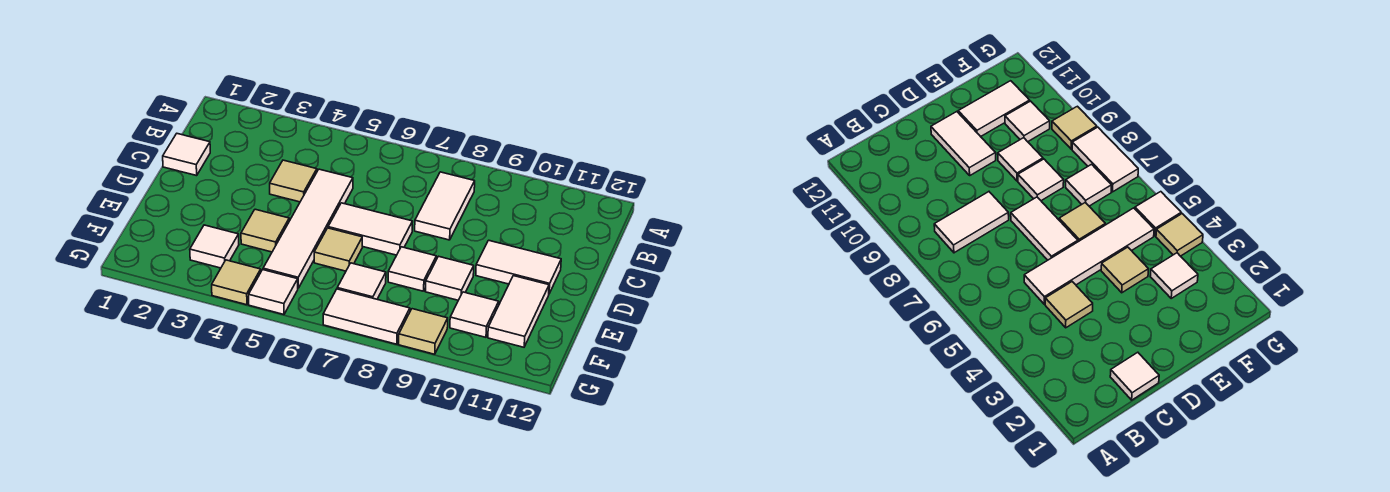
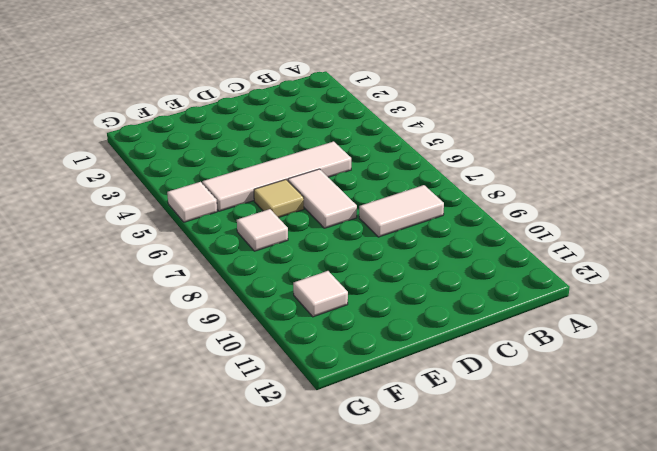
none -> white tile C1 level 1
none -> tan tile C4 level 1
none -> white tile D10:D11 level 1

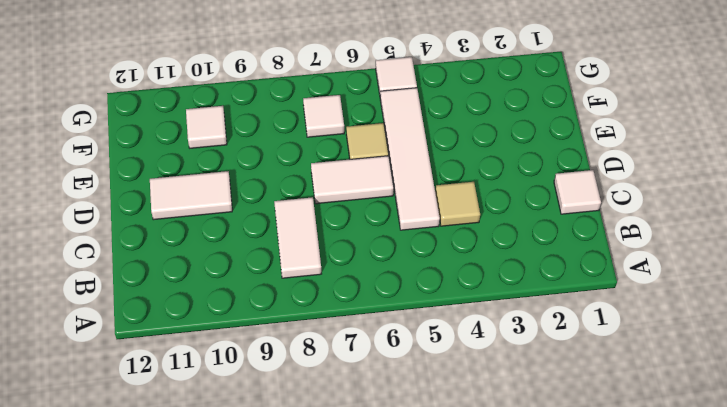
none -> tan tile E4 level 1
none -> white tile E8 level 1
none -> white tile E9 level 1

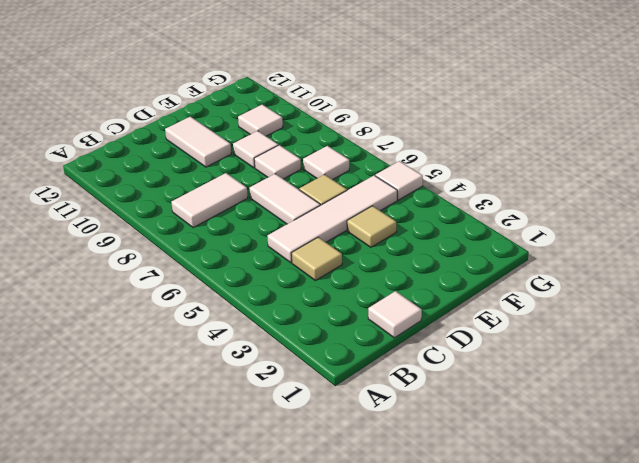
none -> white tile E11:F11 level 1
none -> white tile F3 level 1
none -> tan tile G4 level 1

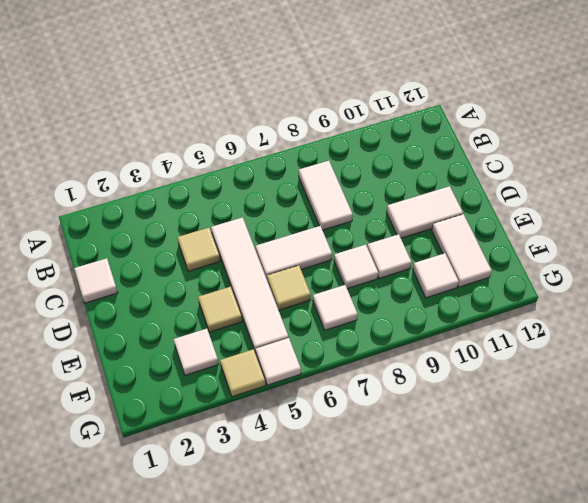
none -> white tile G7:G8 level 1
none -> tan tile G9 level 1

